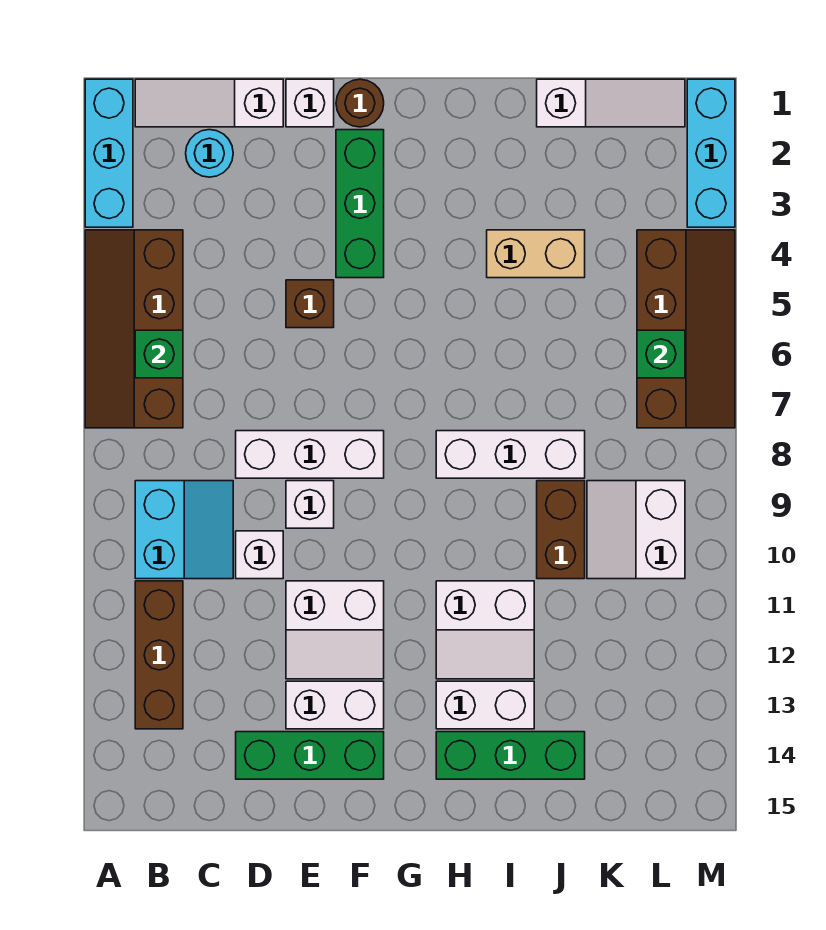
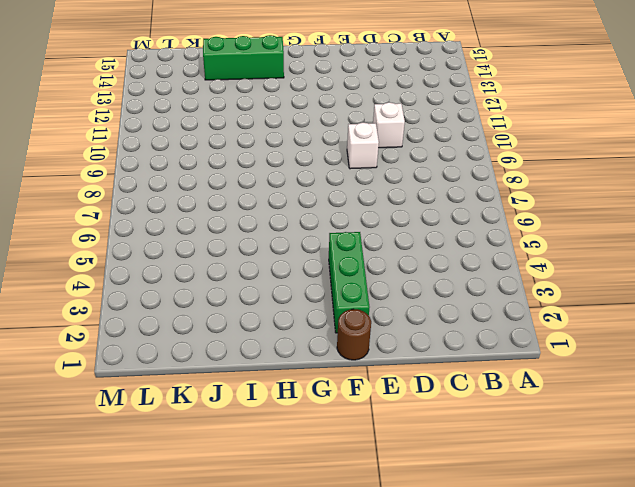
none -> cyan brick A1:A3 level 1
none -> brown slope A4:B7 level 1 top B
none -> white slope B1:D1 level 1 top D

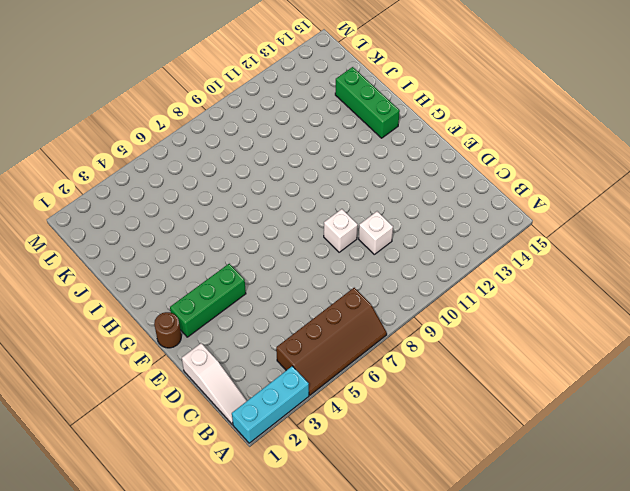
none -> cyan slope B9:C10 level 1 top B
none -> brown brick B11:B13 level 1
none -> cyan round brick C2 level 1

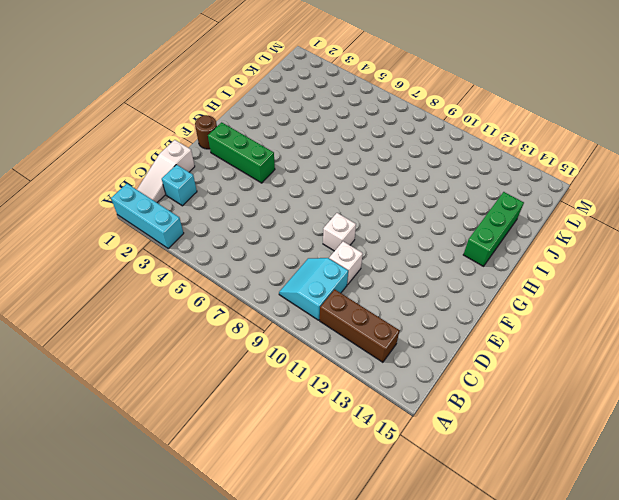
cyan slope B9:C10 level 1 top 10 -> cyan slope B9:C10 level 1 top B
cyan brick C2 level 1 -> cyan round brick C2 level 1
none -> brown slope A4:B7 level 1 top B
none -> white brick D8:F8 level 1
none -> green brick D14:F14 level 1

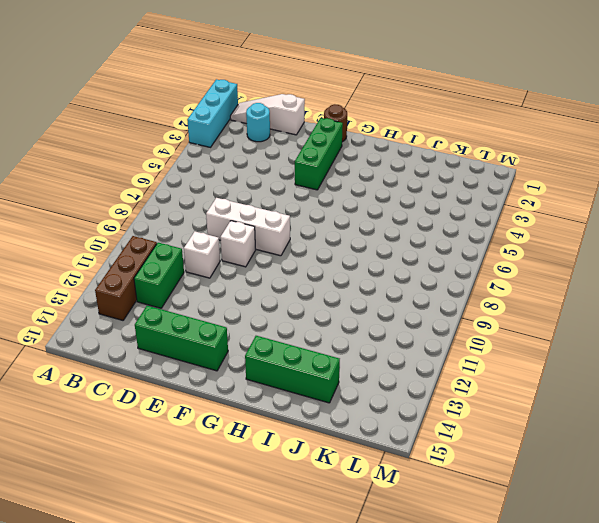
green brick C11:C12 level 1 -> none
none -> brown slope A4:B7 level 1 top B
none -> cyan slope B9:C10 level 1 top B
none -> white brick E1 level 1

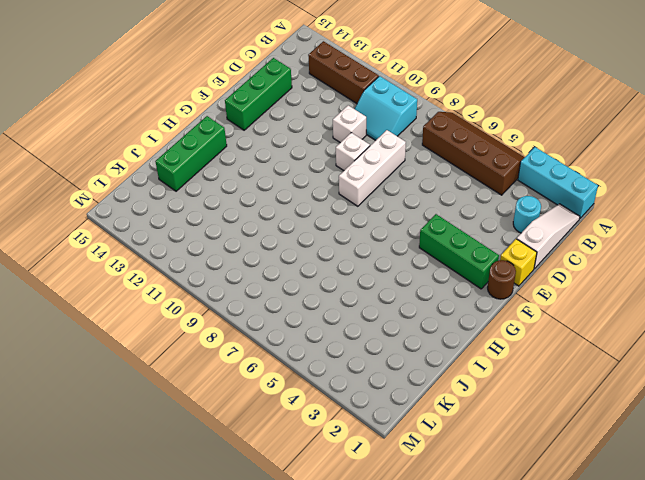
yellow brick E1 level 1 -> white brick E1 level 1
none -> brown brick E5 level 1
none -> white slope E11:F12 level 1 top 11
none -> white brick E13:F13 level 1

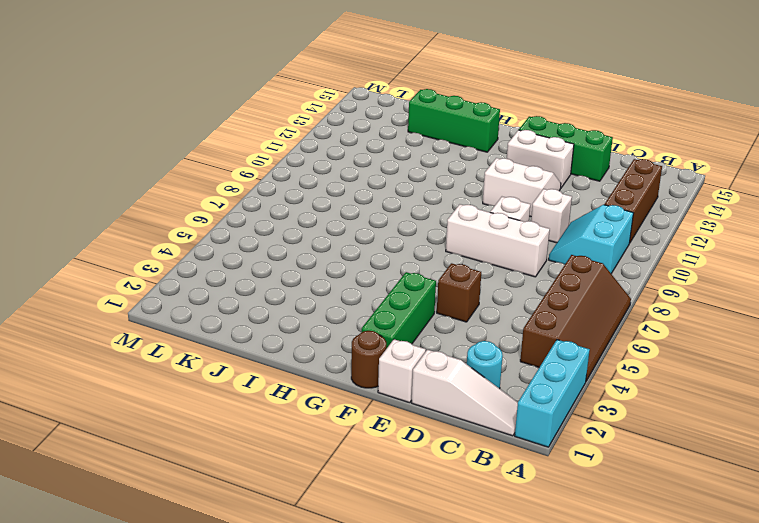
none -> white brick H8:J8 level 1
none -> white slope H11:I12 level 1 top 11
none -> white brick H13:I13 level 1

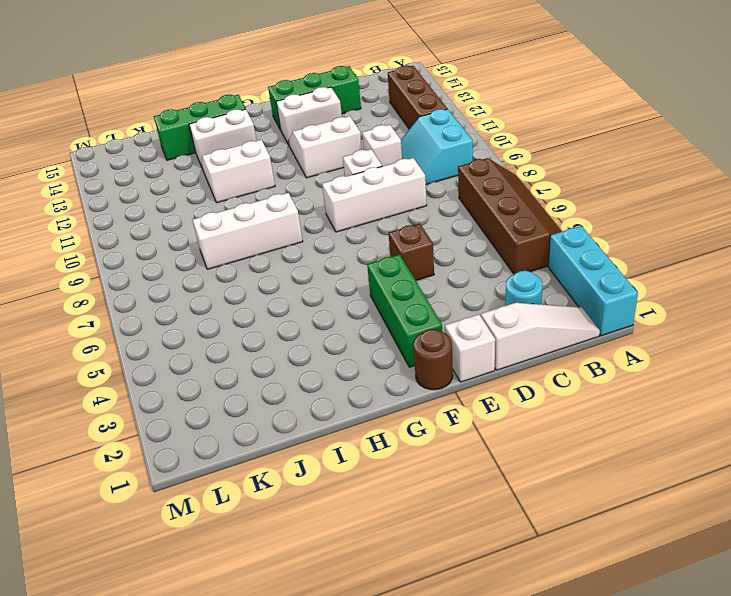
none -> tan brick I4:J4 level 1
none -> white slope J1:L1 level 1 top J
none -> brown brick J9:J10 level 1

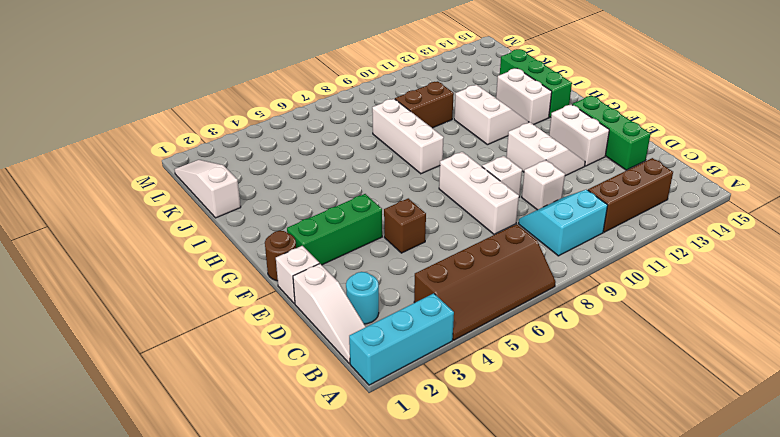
none -> tan brick I4:J4 level 1
none -> white slope K9:L10 level 1 top L
none -> brown slope L4:M7 level 1 top L

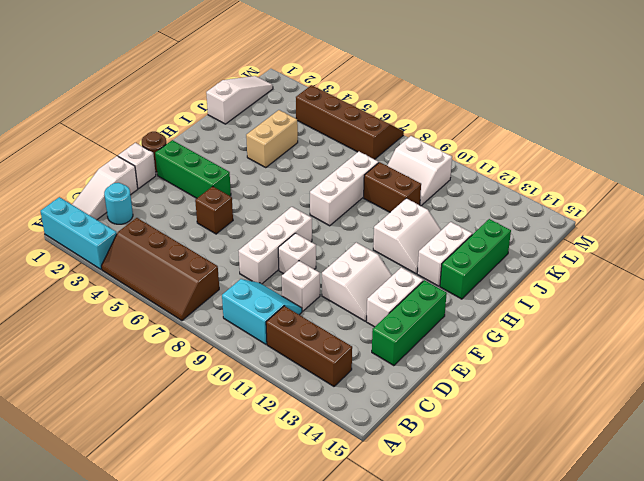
none -> cyan brick M1:M3 level 1
none -> green brick B6 level 2
none -> green brick L6 level 2

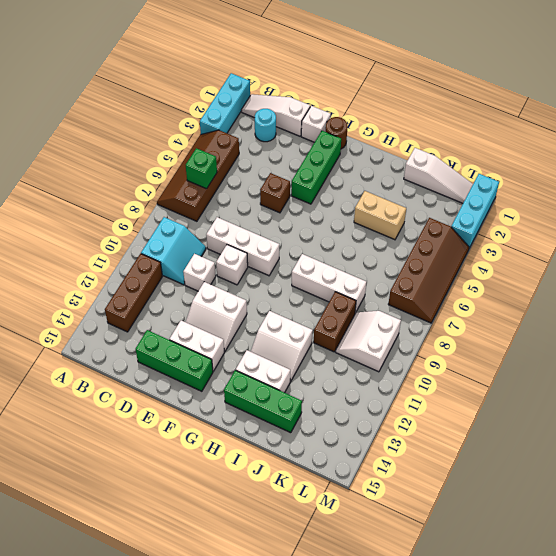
none -> green brick L6 level 2

